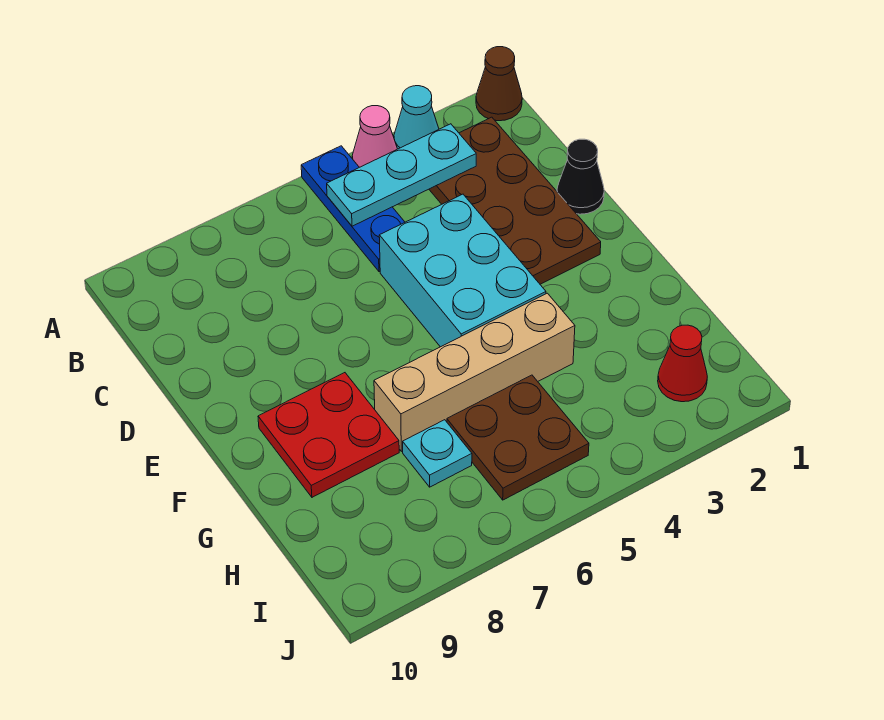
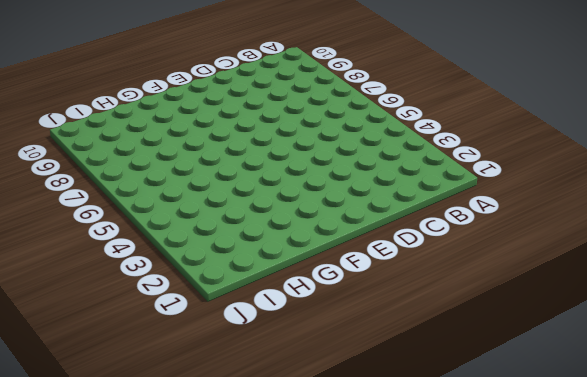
none -> brown cone A1 level 1
none -> cyan cone A3 level 1
none -> pink cone A4 level 1

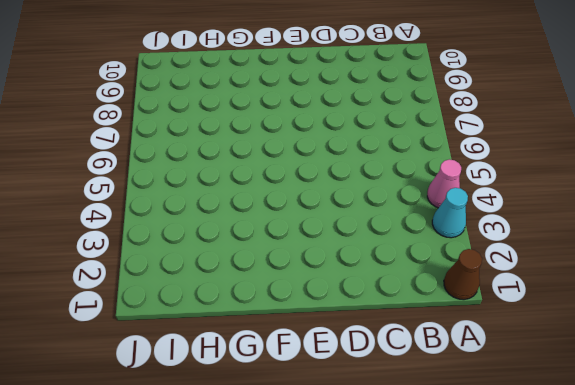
none -> blue plate A5:C5 level 1
none -> brown plate B2:E3 level 1
none -> black cone D1 level 1

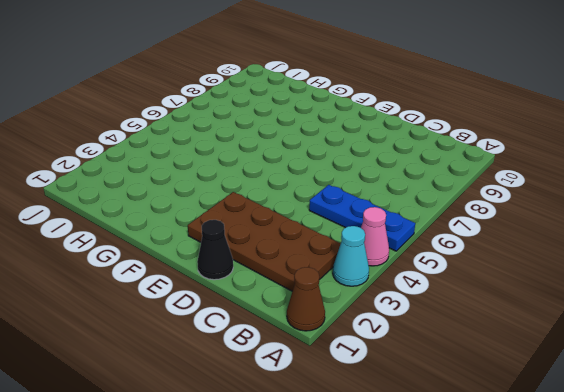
none -> cyan brick D4:F5 level 1
none -> red plate F8:G9 level 1
none -> tan brick G4:G7 level 1

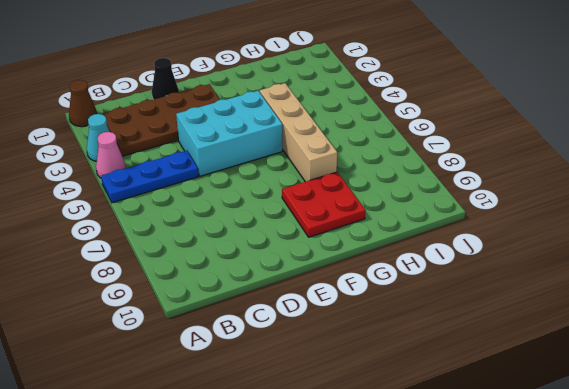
none -> brown plate H5:I6 level 1
none -> cyan plate H7 level 1
none -> red cone I2 level 1

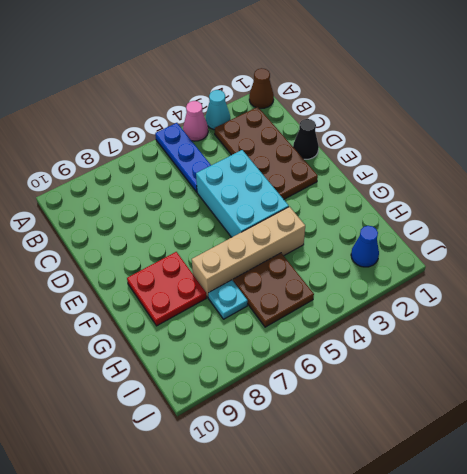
blue cone I2 level 1 -> red cone I2 level 1
none -> cyan plate B3:B5 level 2

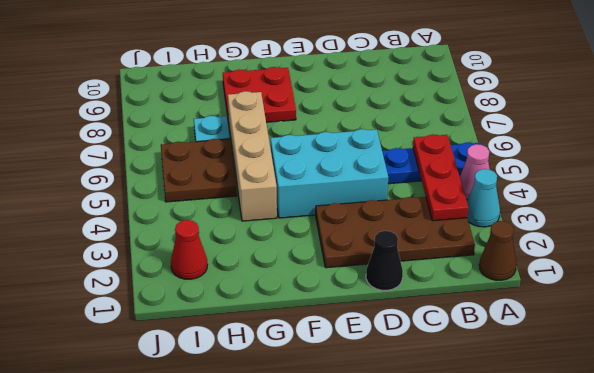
red plate B3:B5 level 2 -> cyan plate B3:B5 level 2

